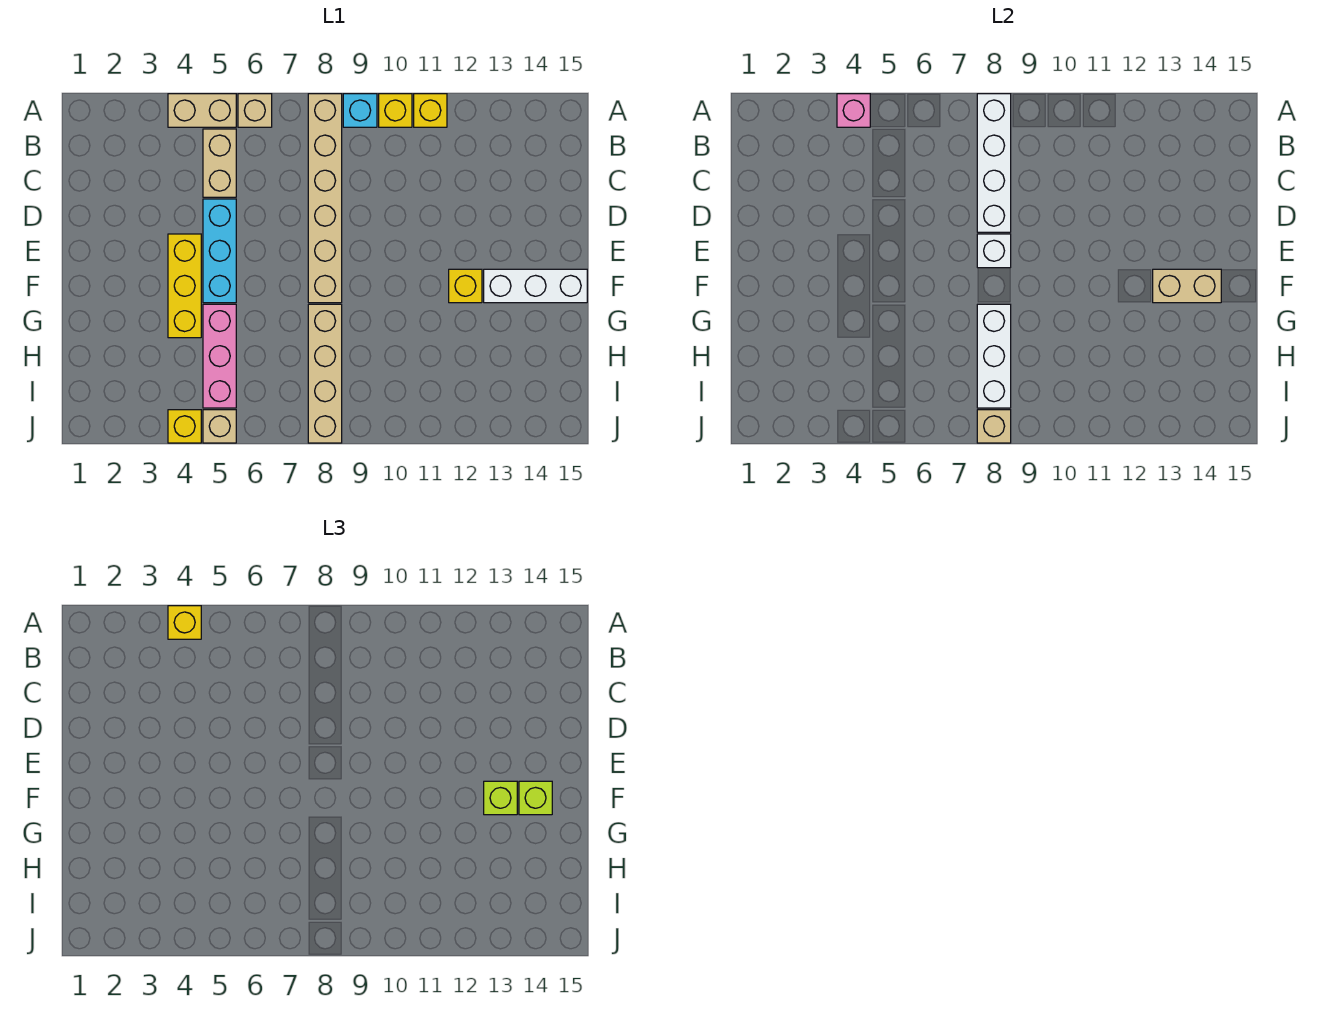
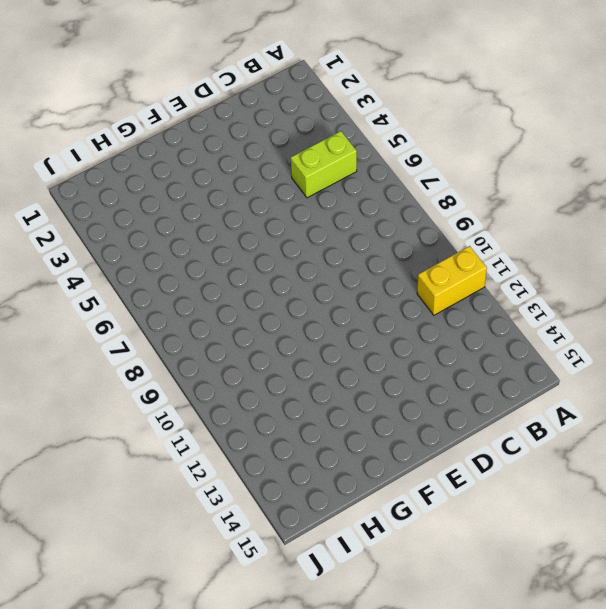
yellow brick A11:B11 level 1 -> yellow brick A11 level 1
lime brick B5:C5 level 1 -> tan brick B5:C5 level 1
none -> tan brick A4:A5 level 1
none -> tan brick A6 level 1
none -> tan brick A8:F8 level 1

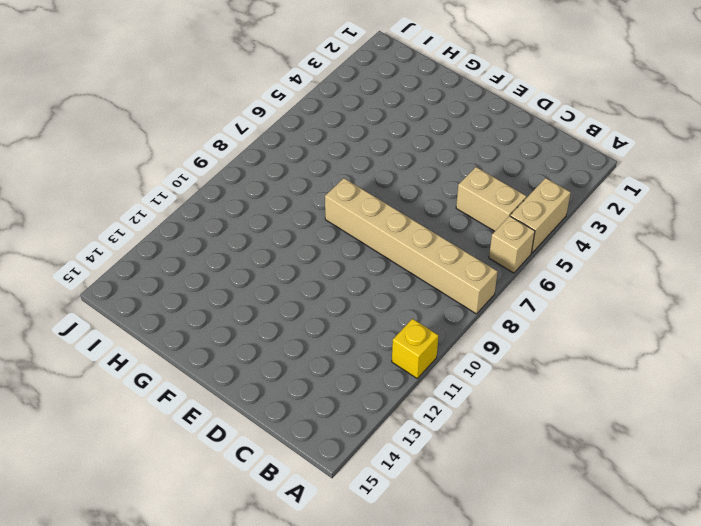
none -> cyan brick A9 level 1
none -> yellow brick A10 level 1
none -> cyan brick D5:F5 level 1

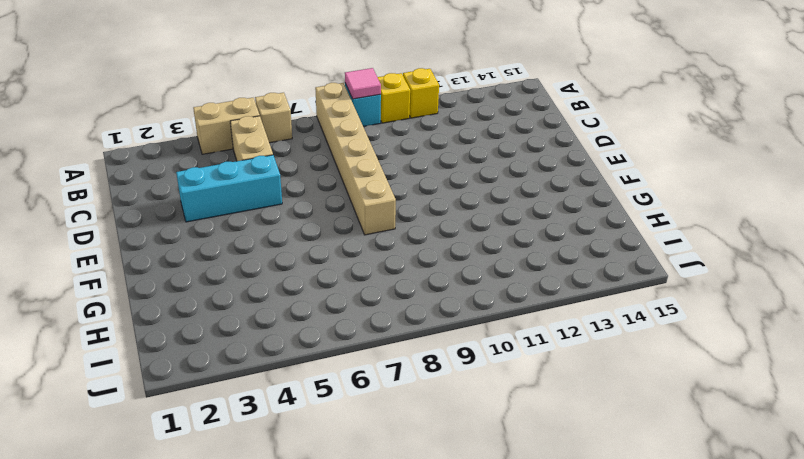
pink tile A9 level 2 -> none
cyan brick D3:D5 level 1 -> cyan brick D5:F5 level 1
none -> yellow brick E4:G4 level 1
none -> yellow brick F12 level 1
none -> white brick F13:F15 level 1

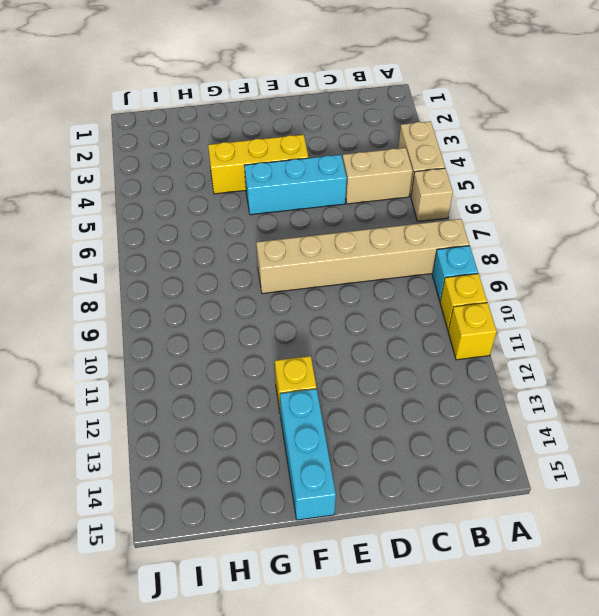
cyan brick F13:F15 level 1 -> white brick F13:F15 level 1
none -> pink brick G5:I5 level 1
none -> tan brick G8:J8 level 1
none -> yellow brick J4 level 1

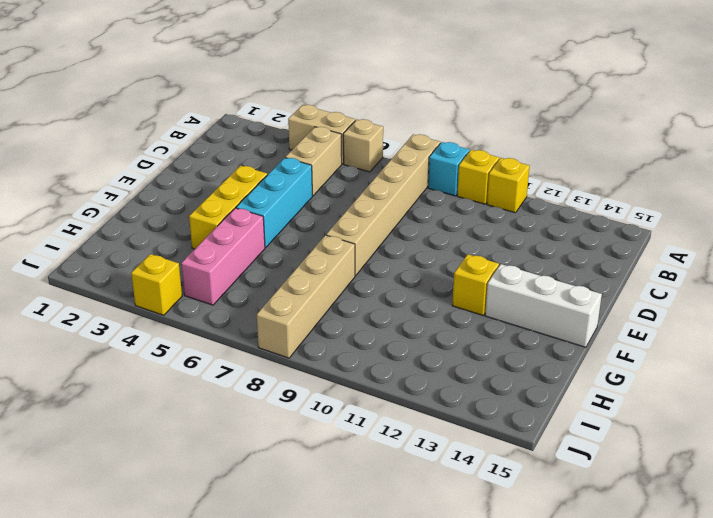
none -> tan brick J5 level 1
none -> pink brick A4 level 2
none -> white brick A8:D8 level 2

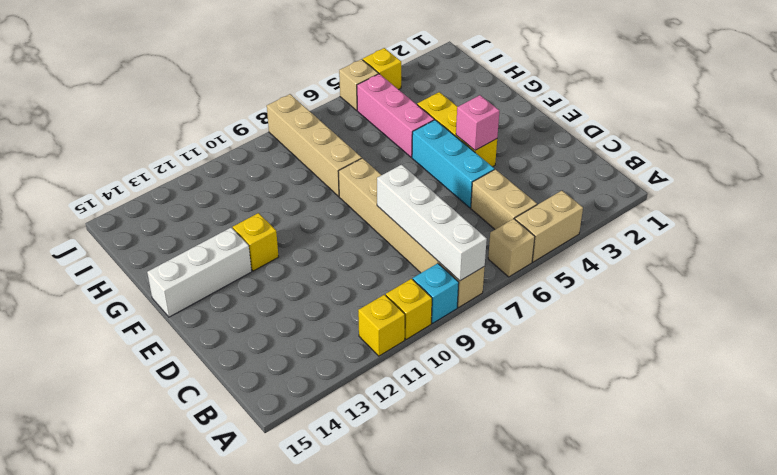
pink brick E4 level 2 -> pink brick A4 level 2
none -> white brick E8 level 2
none -> tan brick F13:F14 level 2
none -> white brick G8:I8 level 2

